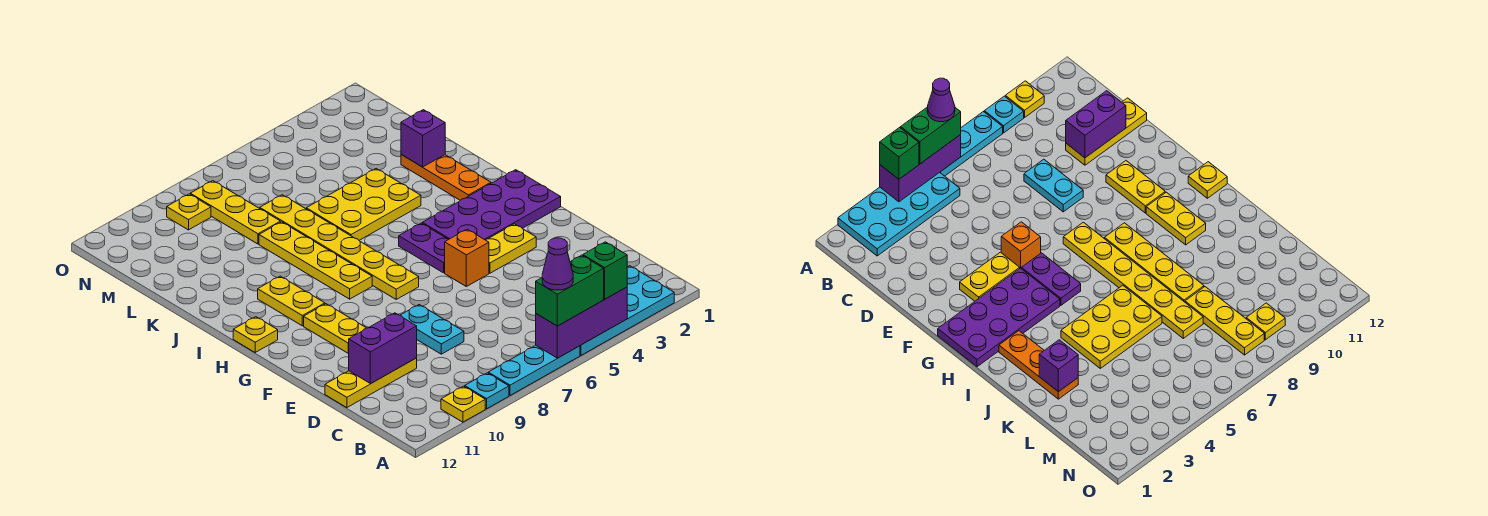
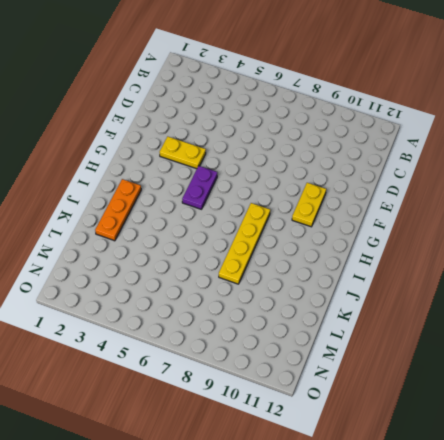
none -> cyan plate A2:B5 level 1
none -> cyan plate A6:A8 level 1
none -> cyan plate A9 level 1

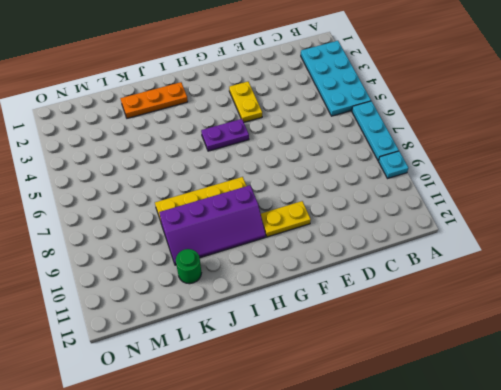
purple slope H9:K10 level 1 top 9 -> yellow plate H10:I10 level 1
green round brick K11 level 1 -> none
none -> yellow plate A10 level 1
none -> cyan plate D8:E8 level 1
none -> yellow plate D10:D12 level 1

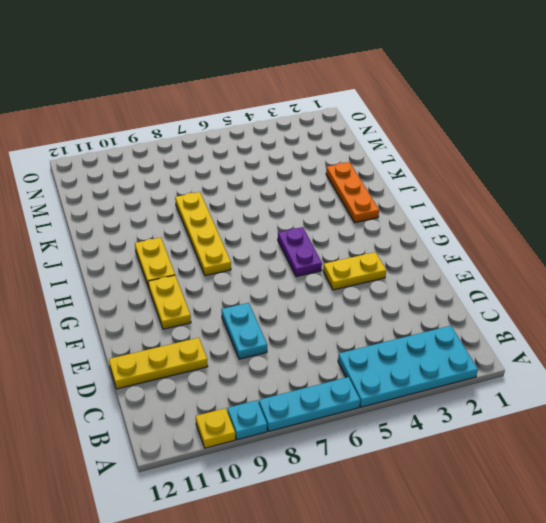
none -> orange brick F5 level 1
none -> purple plate G1:H4 level 1
none -> yellow plate G7:L7 level 1

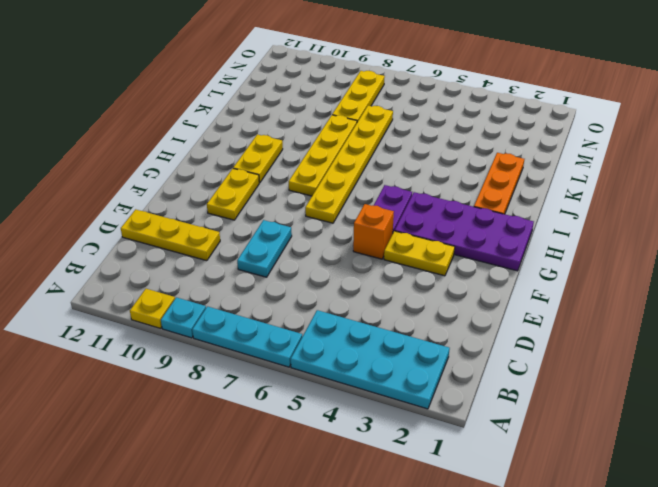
none -> yellow plate H12 level 1
none -> yellow plate J4:K6 level 1
none -> yellow plate N9 level 1

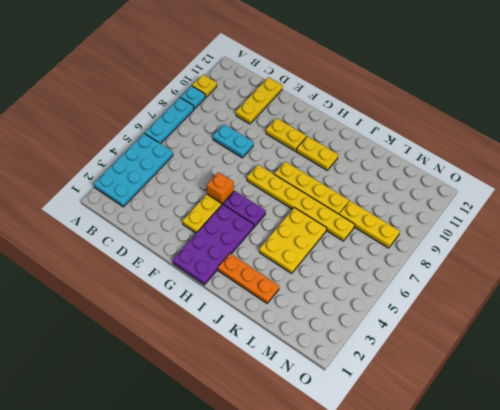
none -> yellow plate H12 level 1
none -> yellow plate N9 level 1
none -> purple brick A4:A6 level 2

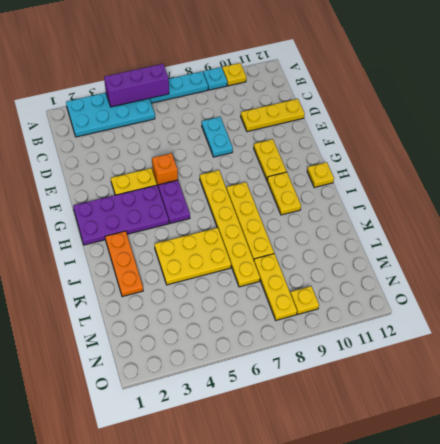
none -> purple brick D10:D11 level 2
none -> purple brick K2 level 2
none -> green brick A4 level 3

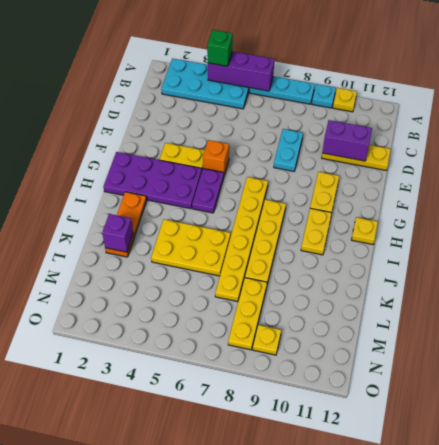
none -> green brick A5:A6 level 3
none -> purple cone A6 level 4

